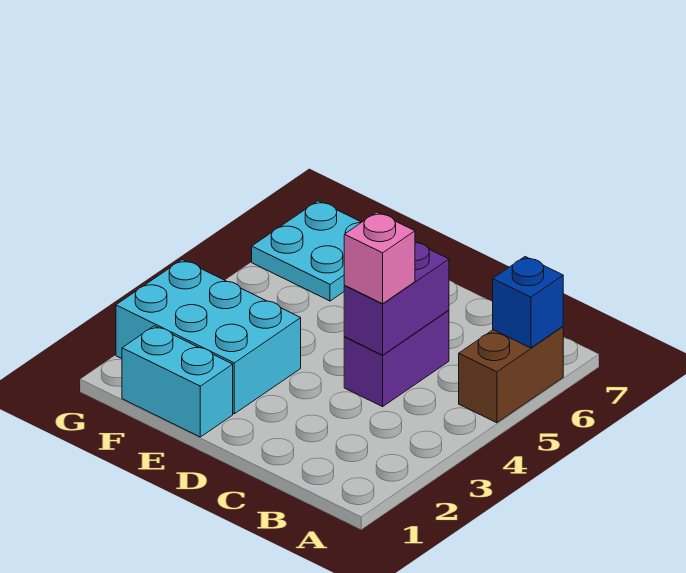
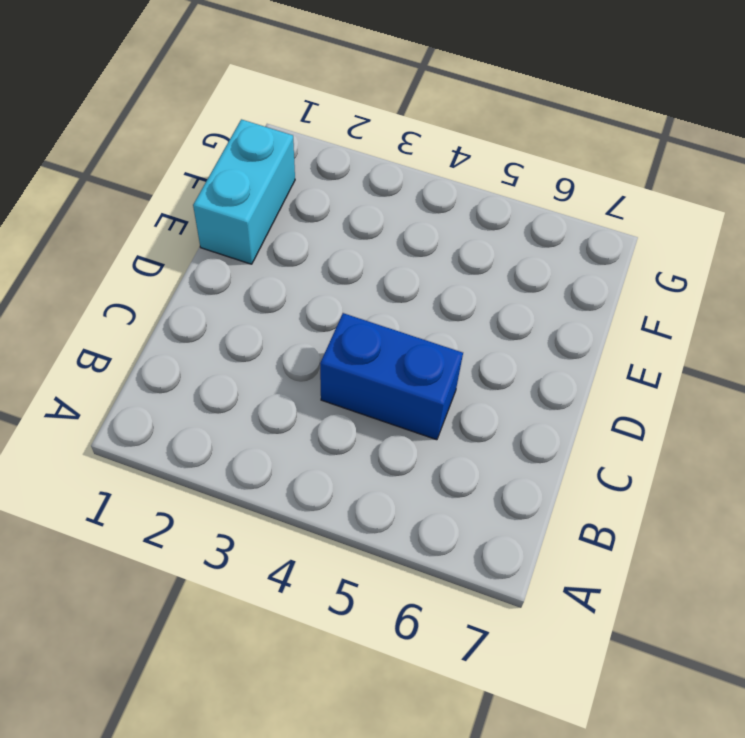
blue brick C4:C5 level 1 -> purple brick C4:C5 level 1
none -> brown brick A5:A6 level 1
none -> cyan brick E2:G3 level 1

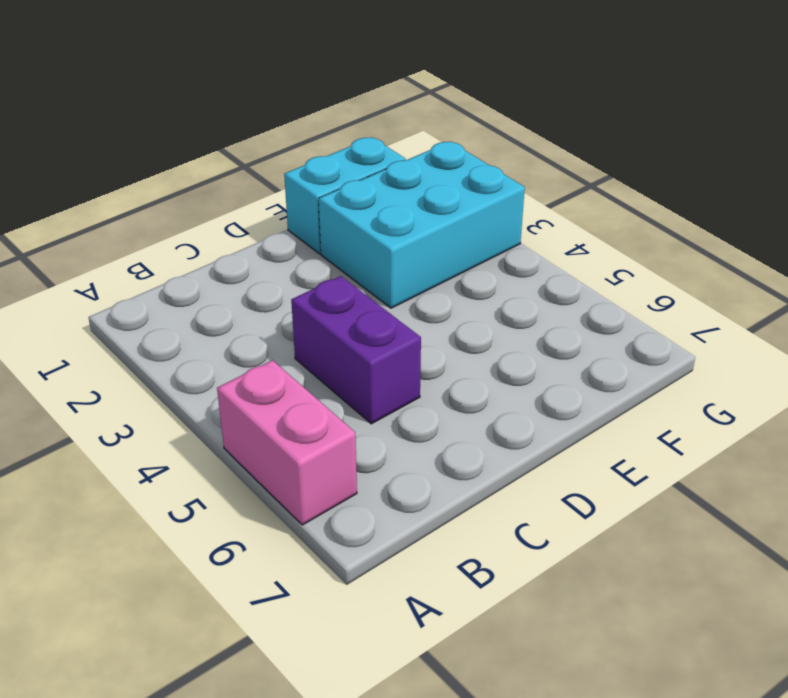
pink brick A5:A6 level 1 -> brown brick A5:A6 level 1
none -> cyan plate F6:G7 level 1
none -> blue brick A6 level 2

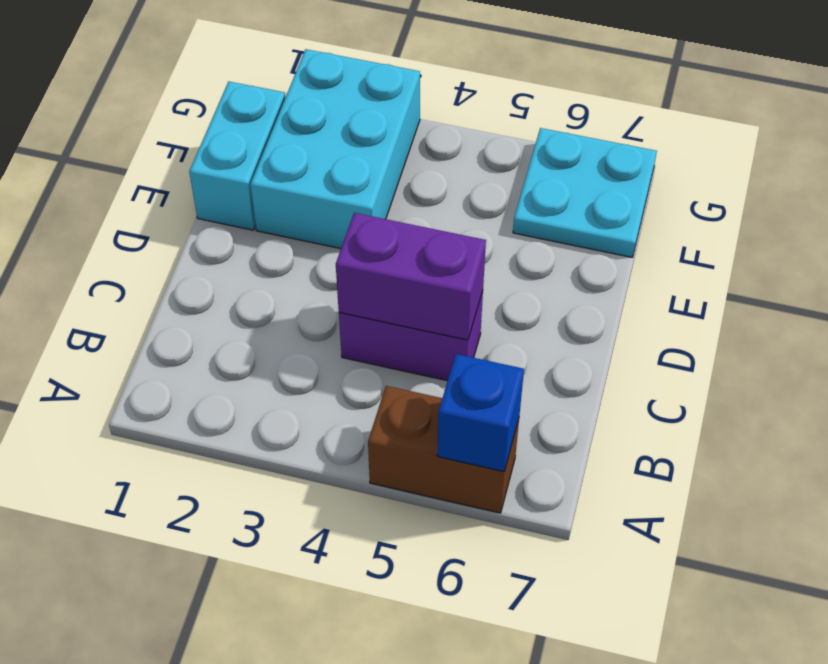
none -> pink brick C4 level 3

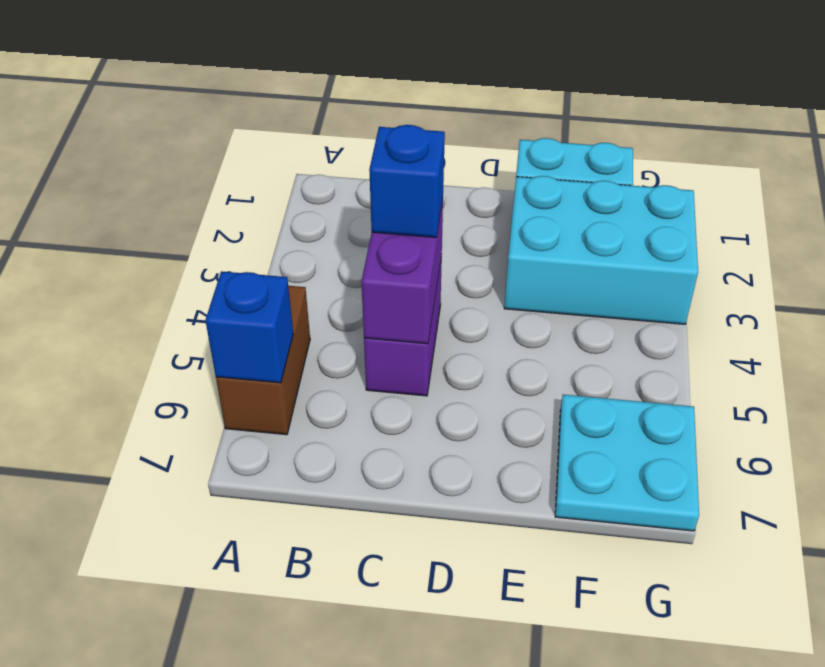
blue brick C4 level 3 -> pink brick C4 level 3

